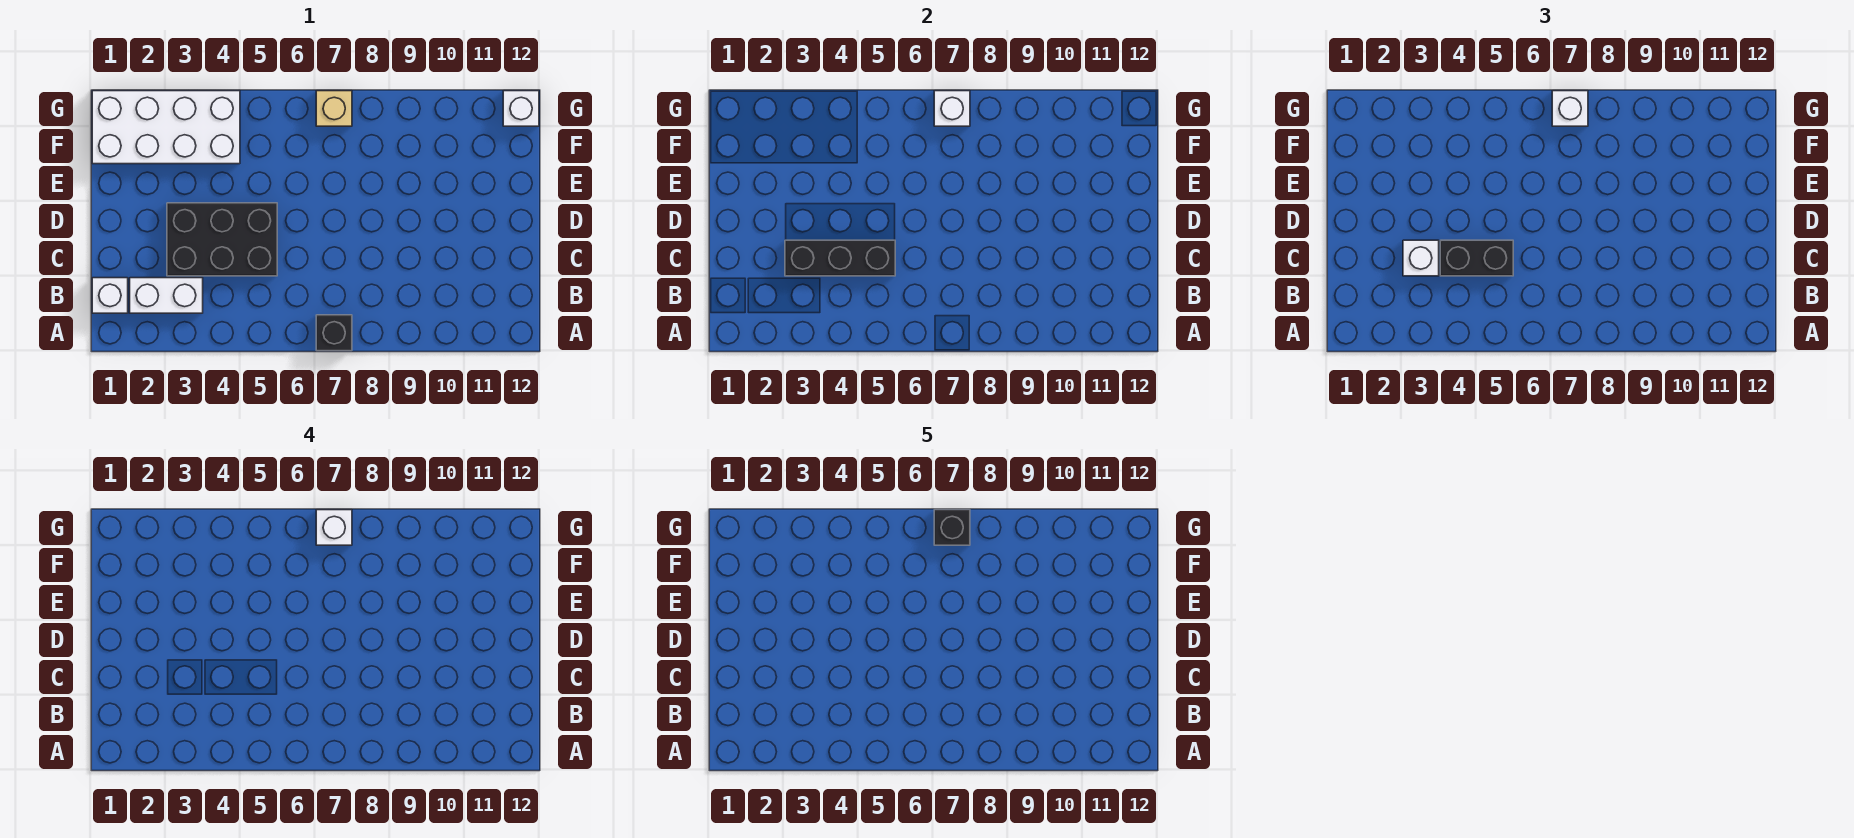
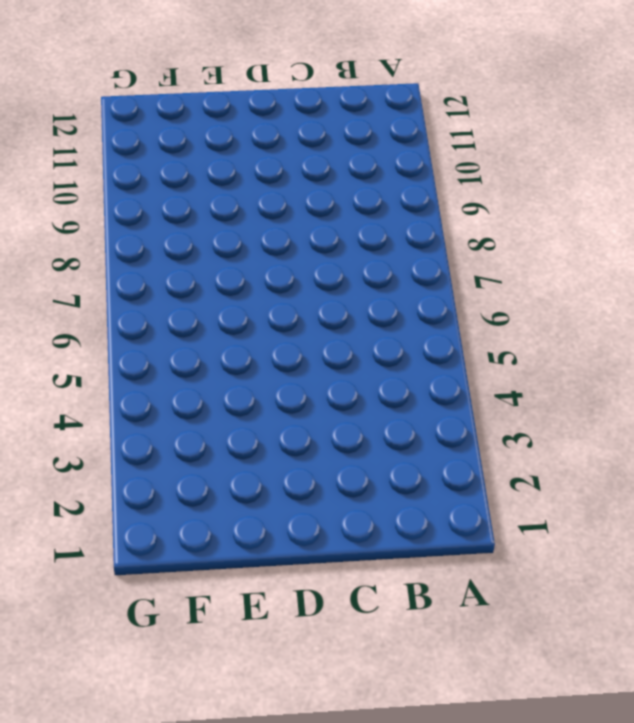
none -> black brick A7 level 1
none -> white brick B1 level 1
none -> white brick B2:B3 level 1

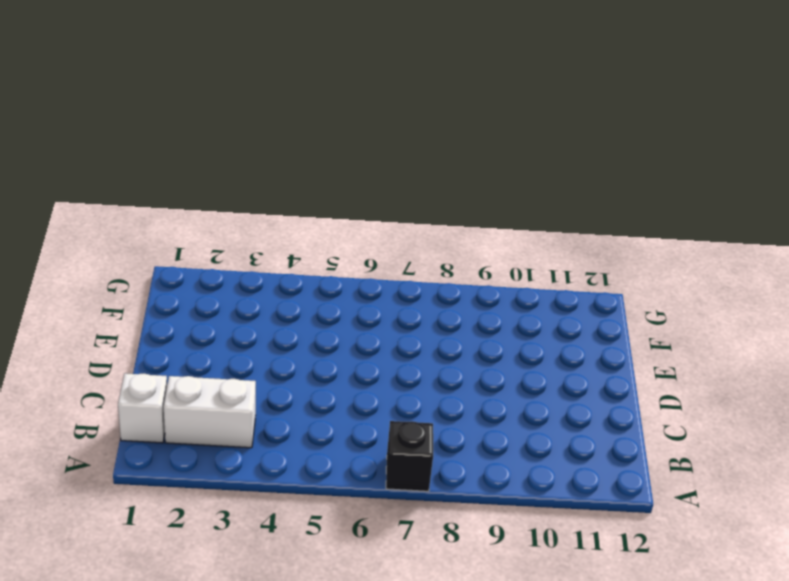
none -> black brick C3:D5 level 1
none -> white brick F1:G4 level 1
none -> tan brick G7 level 1

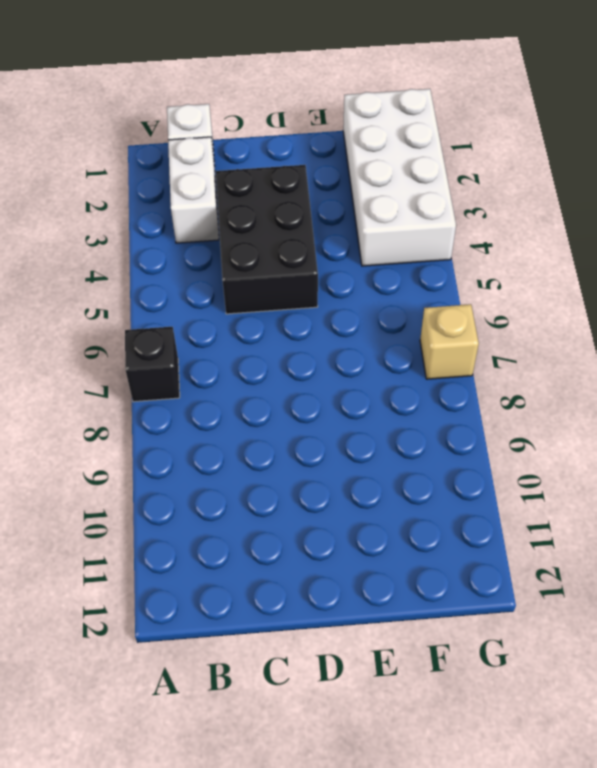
none -> white brick G12 level 1
none -> black brick C3:C5 level 2
none -> white brick G7 level 2

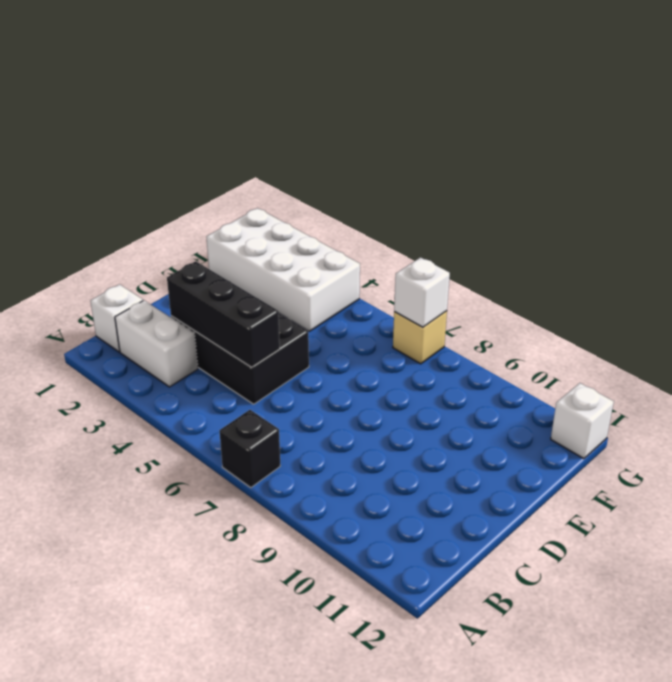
none -> white brick C3 level 3
none -> black brick C4:C5 level 3
none -> white brick G7 level 3

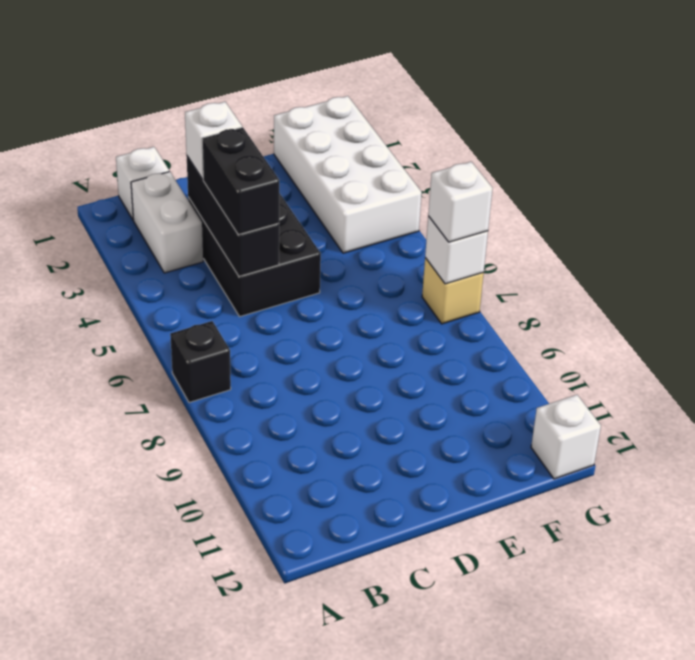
none -> white brick G7 level 4
none -> black brick G7 level 5

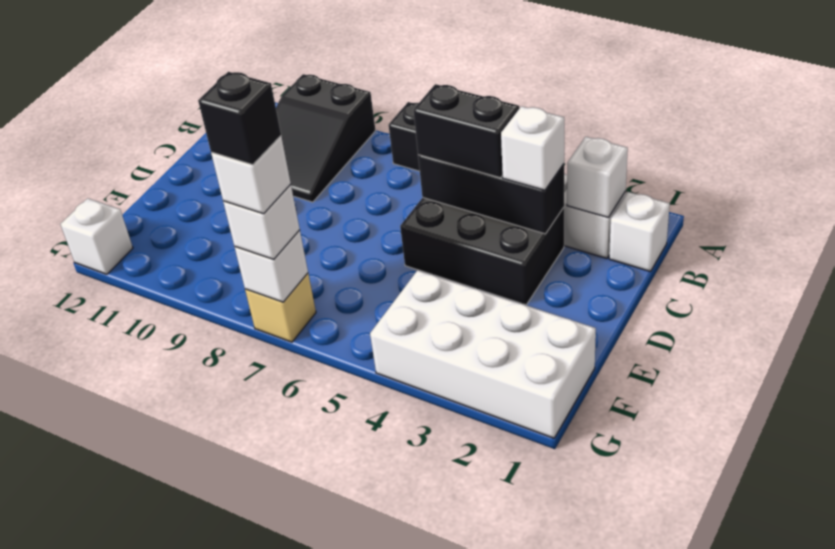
black slope A9:C10 level 1 top A -> none
white brick B2 level 2 -> none

